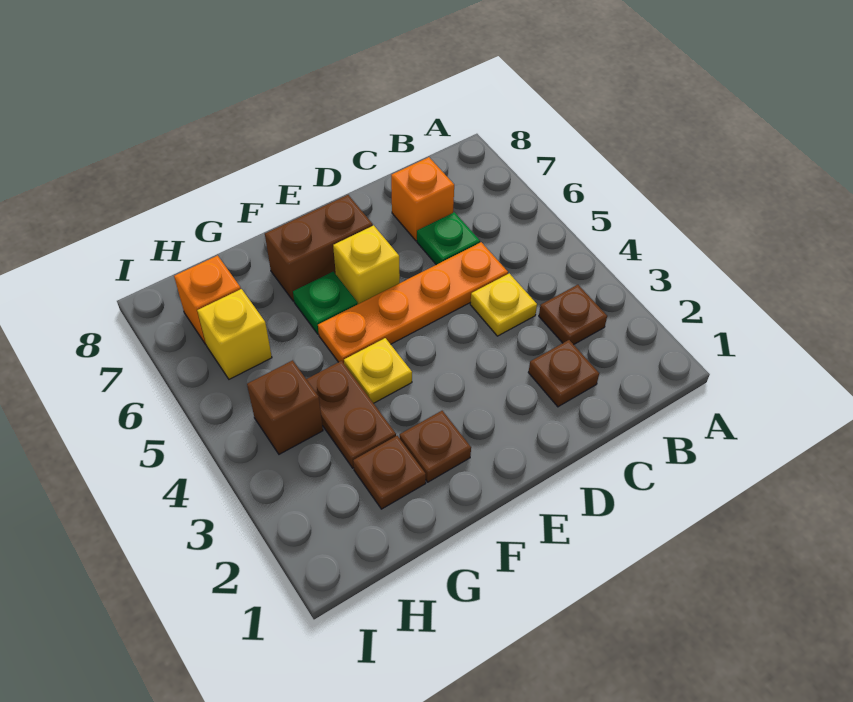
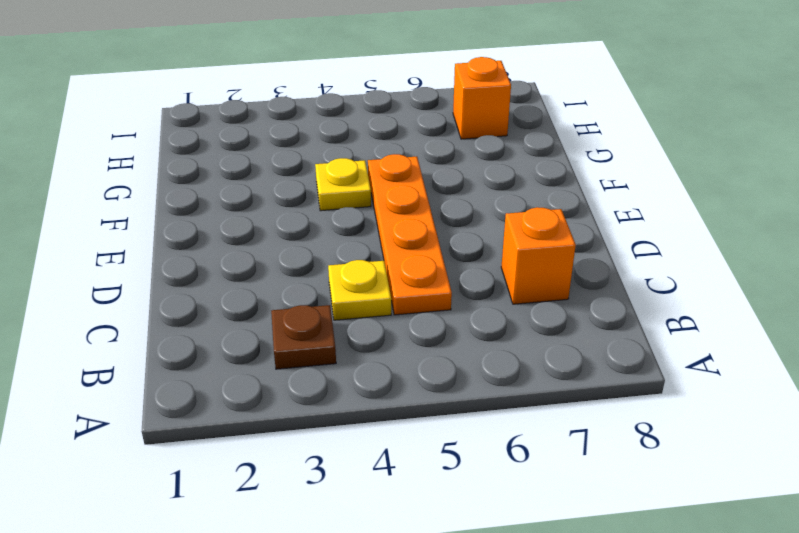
none -> brown plate C2 level 1
none -> green plate C6 level 1
none -> yellow brick E6 level 1

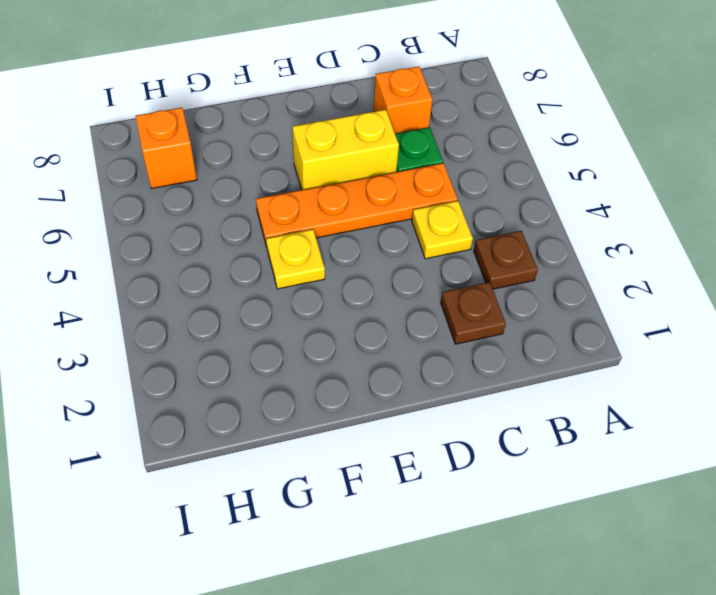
yellow brick D6:E6 level 1 -> yellow brick E6 level 1
none -> brown brick E7:F7 level 1
none -> brown plate F2 level 1
none -> green plate F6 level 1

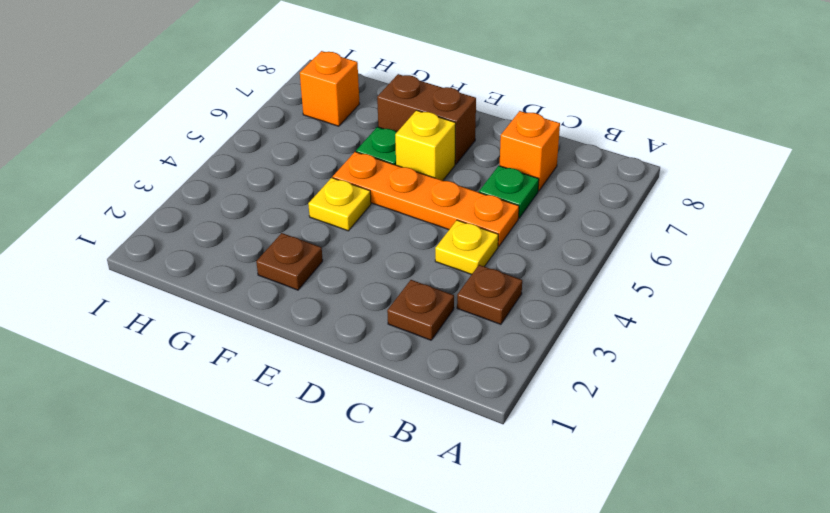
none -> brown plate G2 level 1
none -> brown plate G3:G4 level 1
none -> brown brick H4 level 1

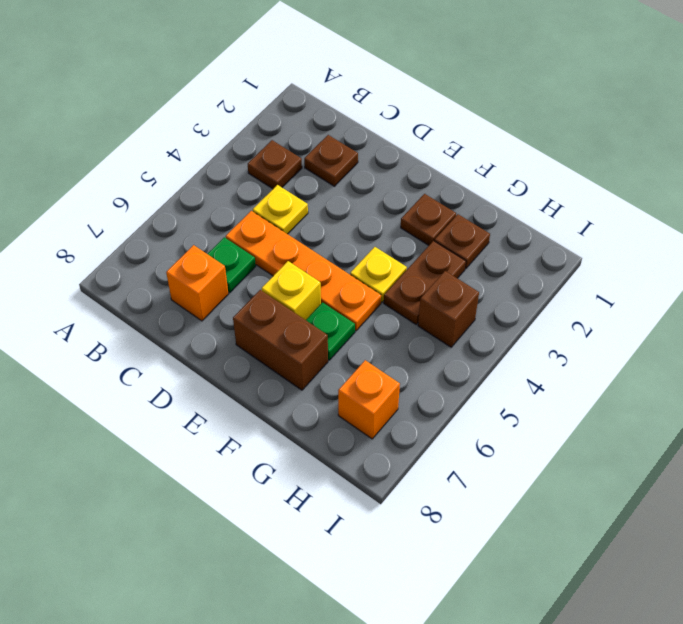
none -> yellow brick H6 level 1

